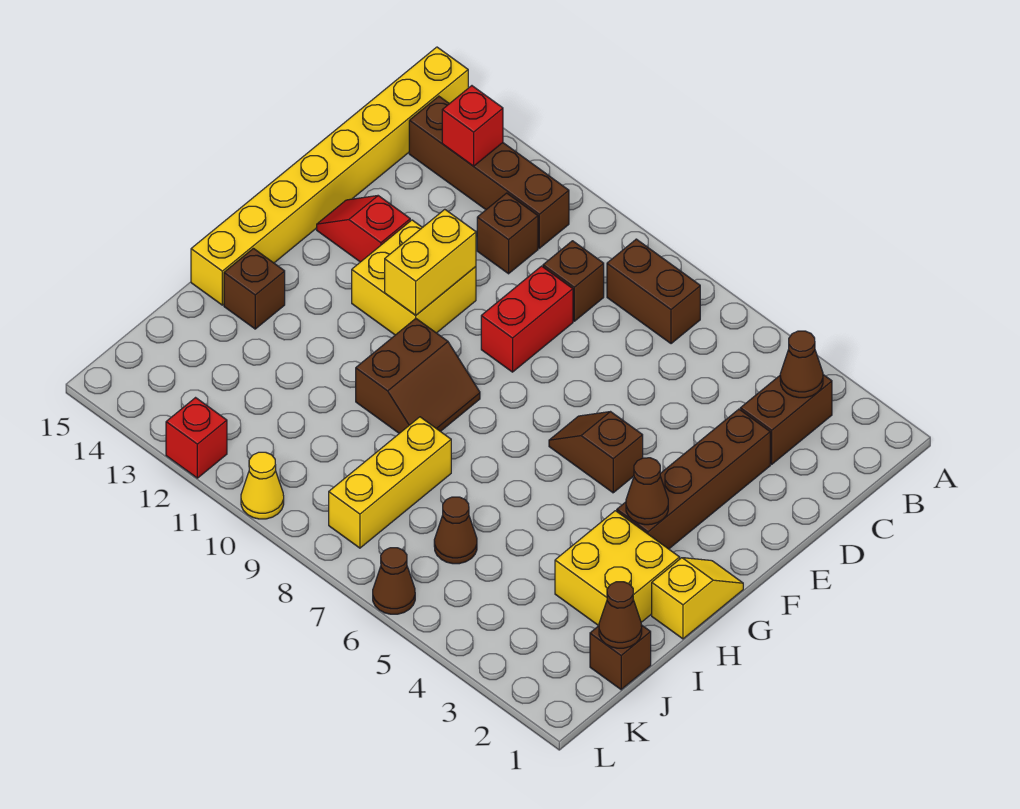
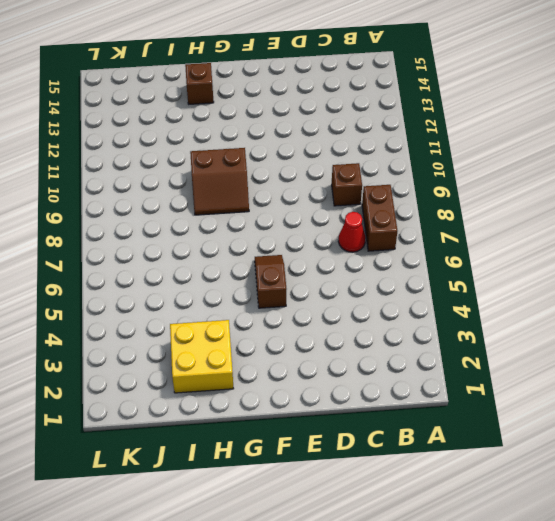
red cone C7 level 1 -> none
none -> yellow brick A15:H15 level 1
none -> brown brick B3:C3 level 1
none -> brown brick B11:B14 level 1

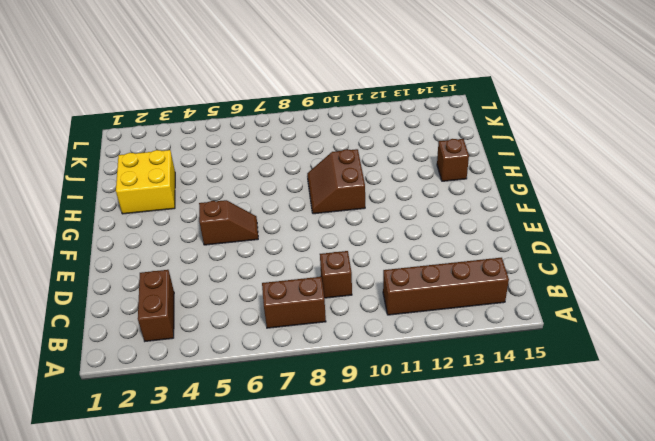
none -> yellow brick A15:H15 level 1
none -> brown brick C11 level 1
none -> brown brick D3:G3 level 1

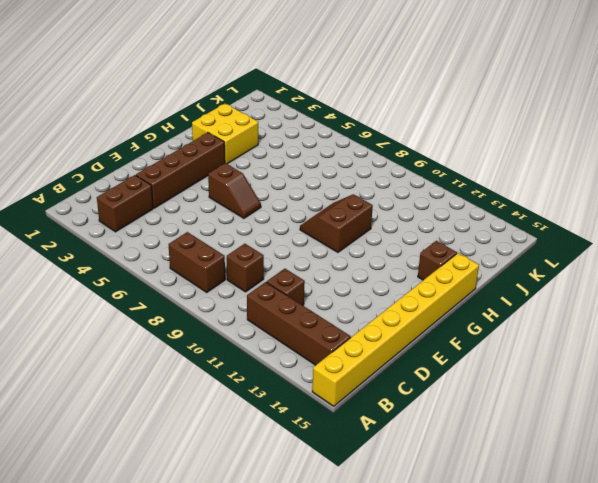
none -> red brick D9:E9 level 1
none -> yellow brick E11:F12 level 1
none -> red slope E13:E14 level 1 top 13

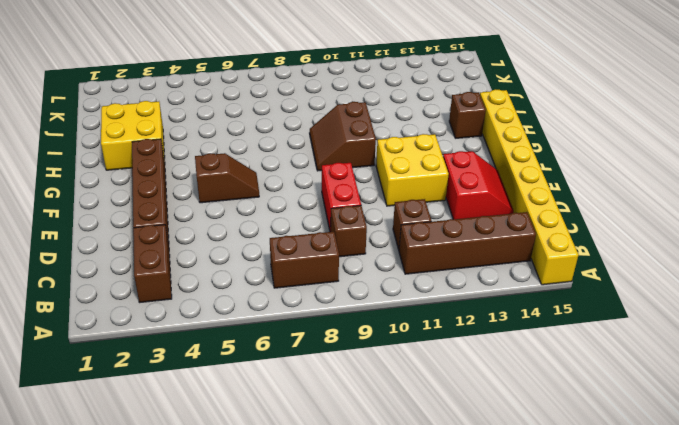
red slope D13:E14 level 1 top 13 -> red slope E13:E14 level 1 top 13
none -> yellow slope G1:H1 level 1 top H
none -> yellow brick I8:K8 level 1
none -> brown brick J1 level 1

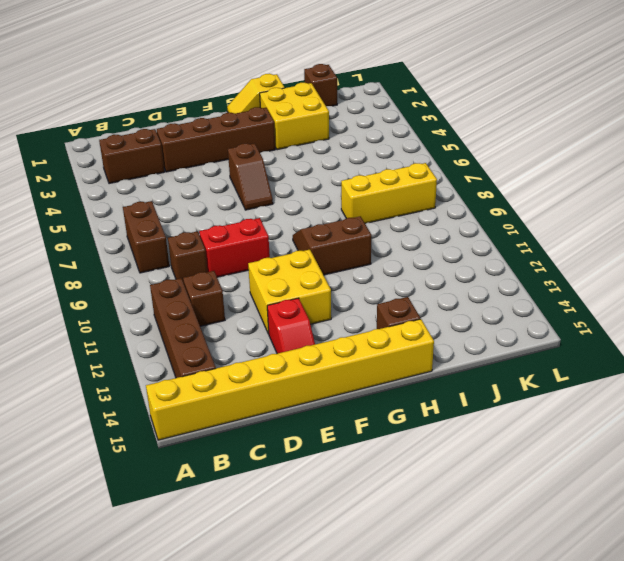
none -> brown cone J6 level 1
none -> brown cone L6 level 1
none -> yellow cone L10 level 1

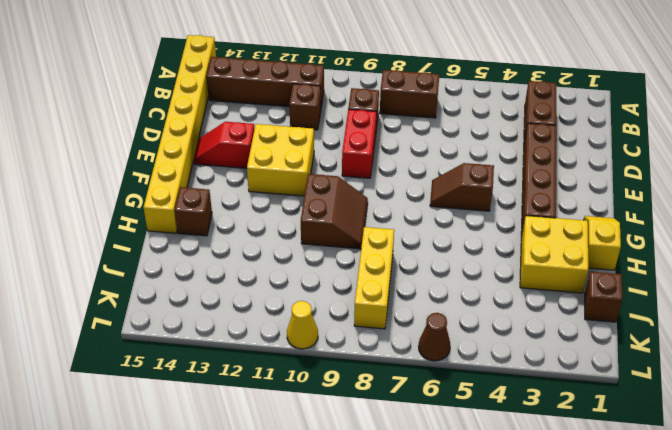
none -> brown cone J6 level 1
none -> red brick L12 level 1
none -> brown cone B3 level 2

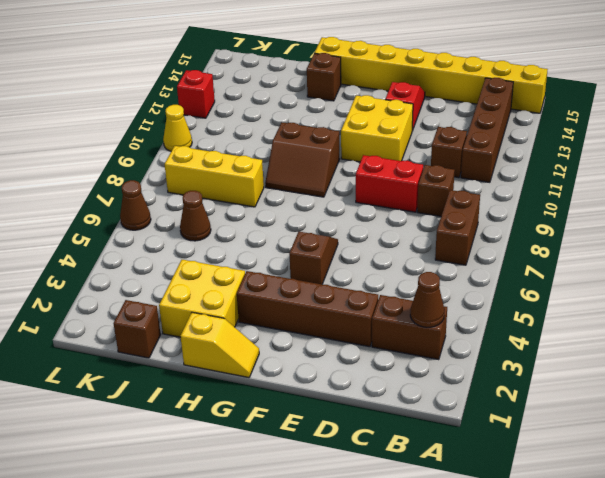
none -> red brick B13 level 2
none -> yellow brick E11:F11 level 2
none -> brown cone G3 level 2

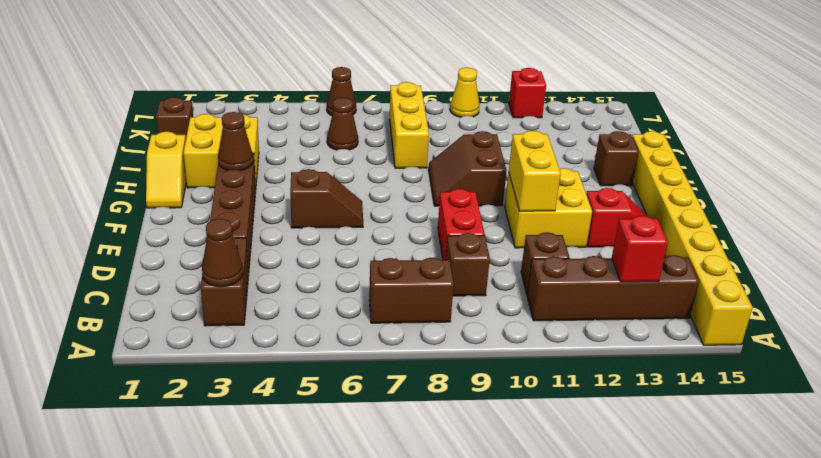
none -> brown cone J1 level 2

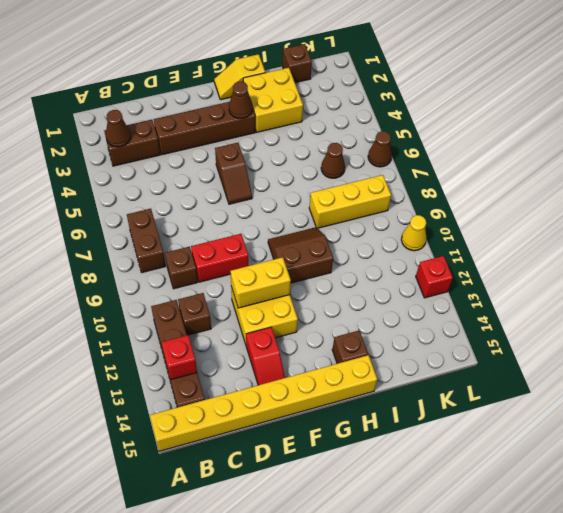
none -> brown cone J1 level 2

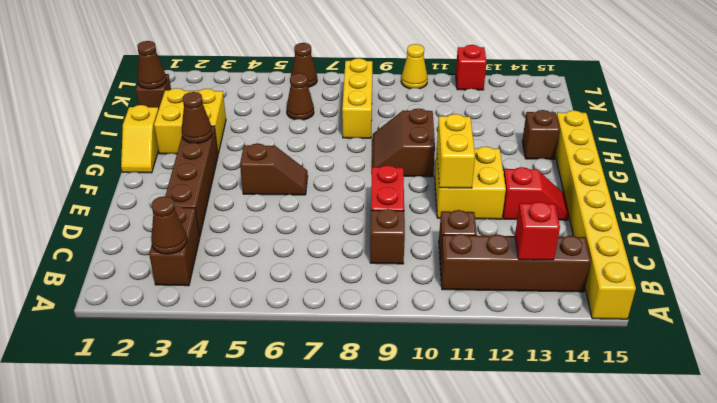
none -> brown brick B7:B8 level 1

